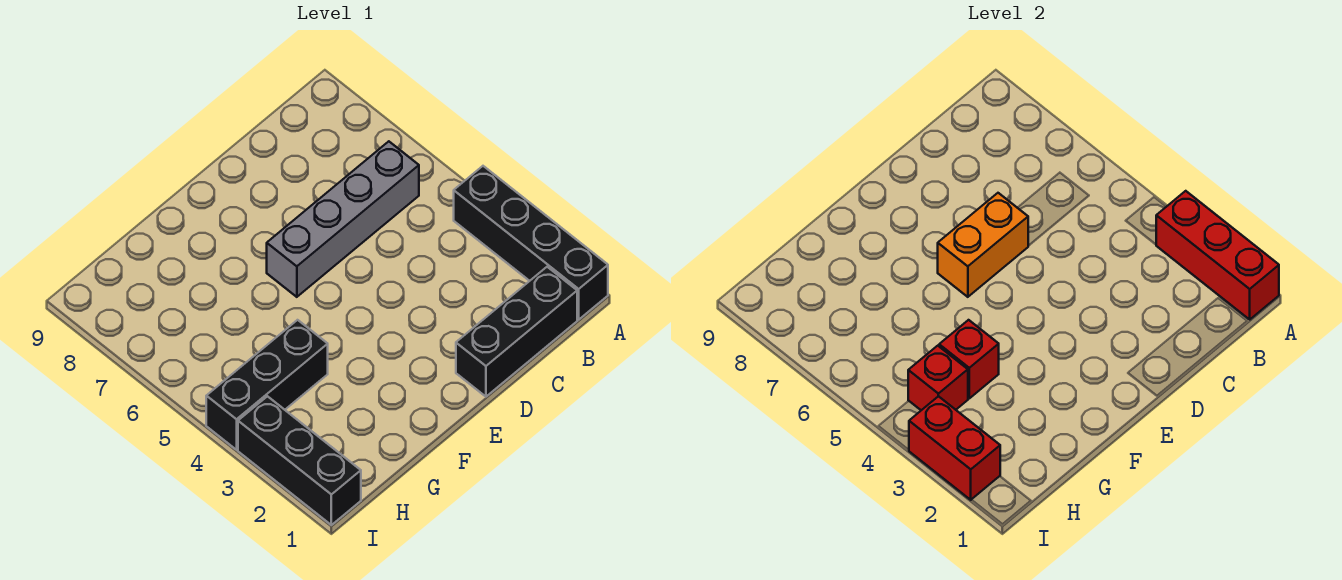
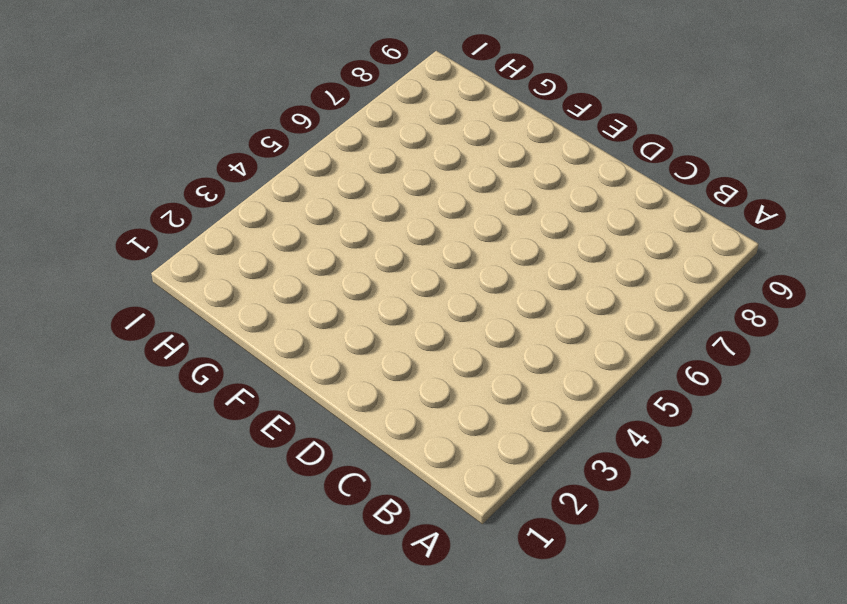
none -> black brick A1:A4 level 1
none -> black brick B1:D1 level 1

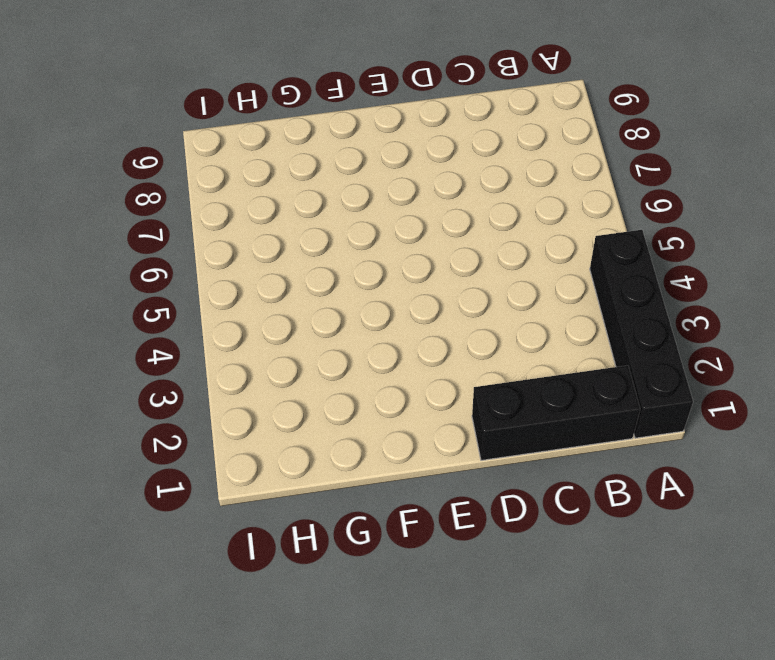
none -> grey brick B6:E6 level 1
none -> black brick G4:I4 level 1

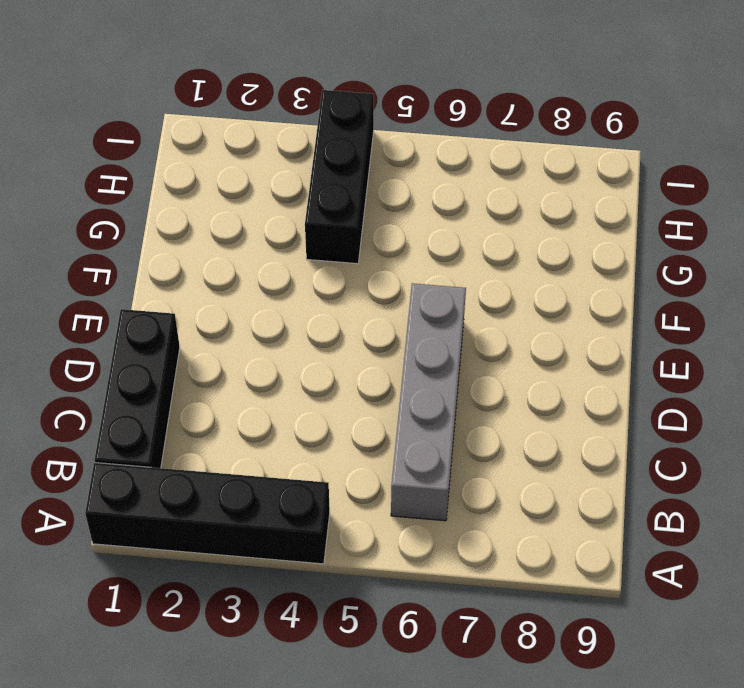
none -> black brick I1:I3 level 1
none -> red brick A1:A3 level 2

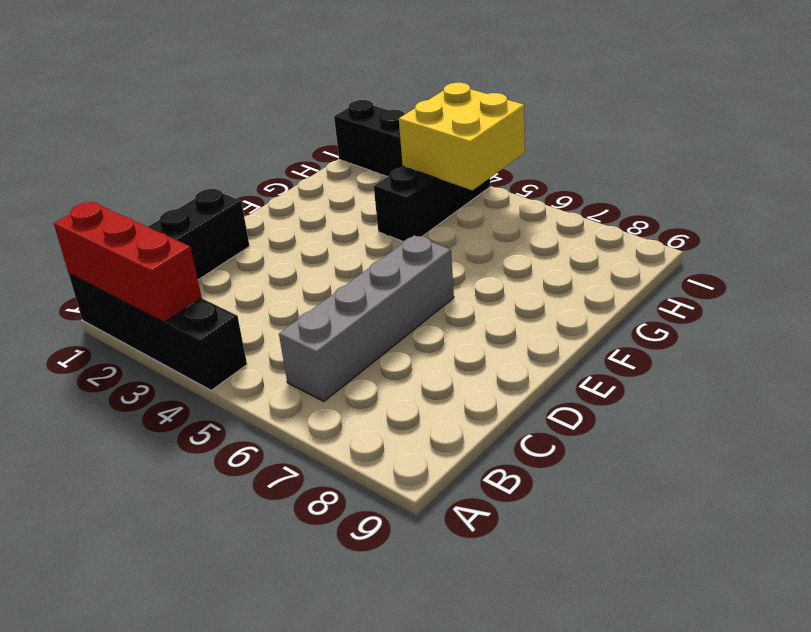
yellow brick H4:I5 level 2 -> red brick H4 level 2
none -> orange brick D6:E6 level 2
none -> red brick G4 level 2

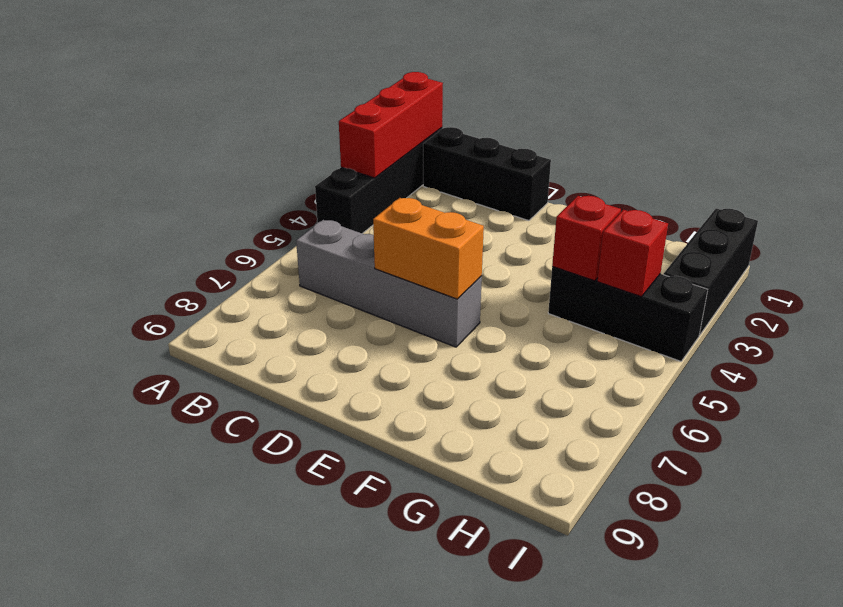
none -> red brick I2:I3 level 2

